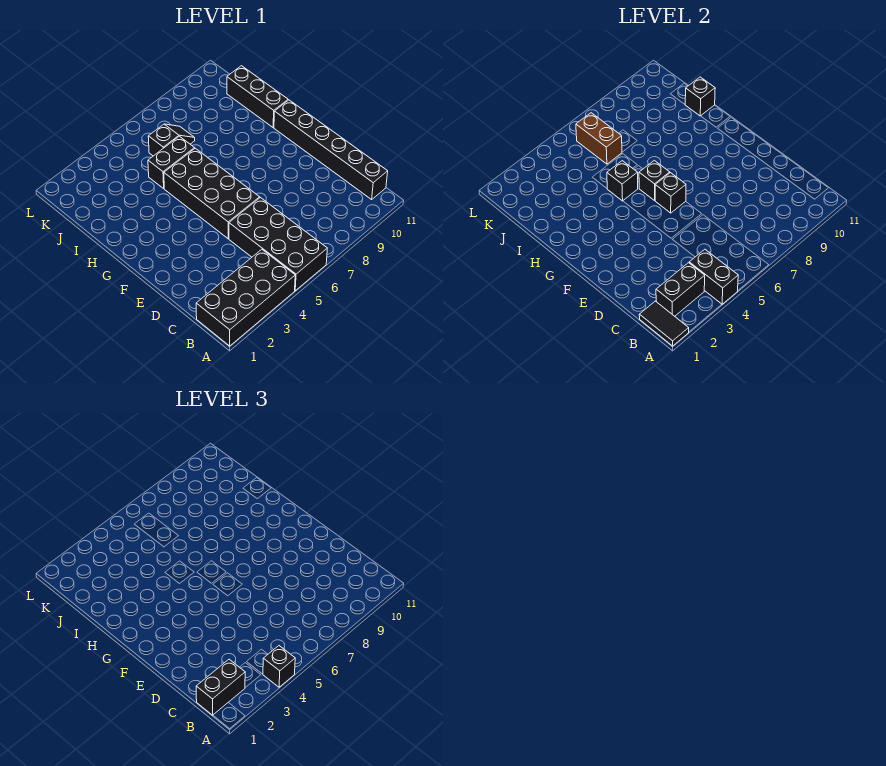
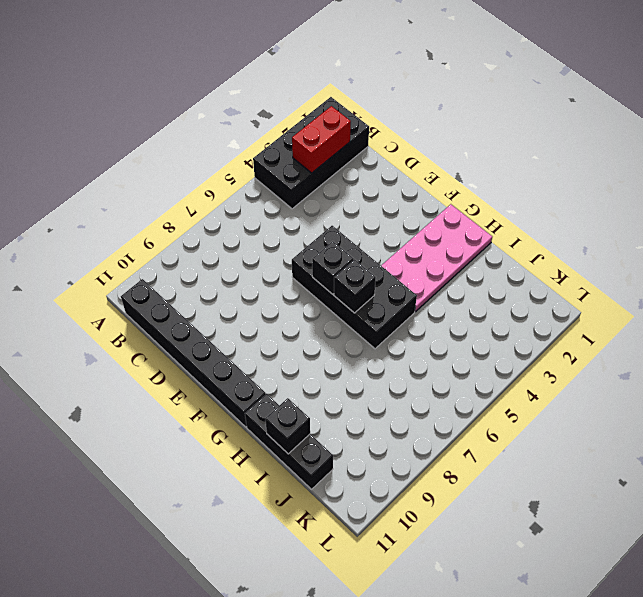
red brick B2:B3 level 2 -> black brick B2:B3 level 2
pink plate G1:H4 level 1 -> none
none -> black brick A5:D6 level 1
none -> black brick I5:I6 level 1
none -> black slope J6:J7 level 1 top 6

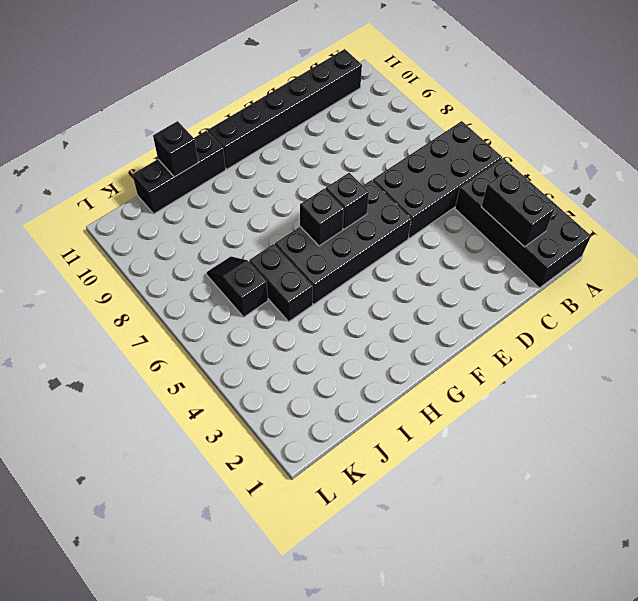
none -> black tile A1:B1 level 2
none -> black brick A4:B4 level 2
none -> black brick H5 level 2

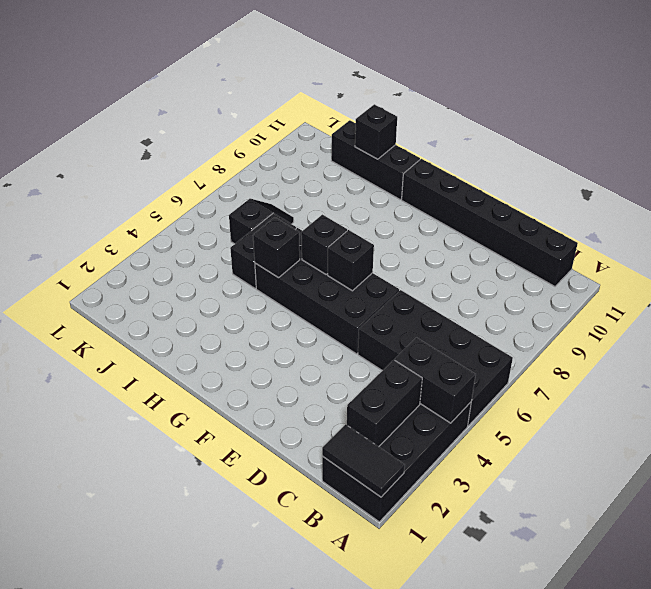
none -> brown brick J6:K6 level 2
none -> black brick A4 level 3
none -> black brick B1:B2 level 3

